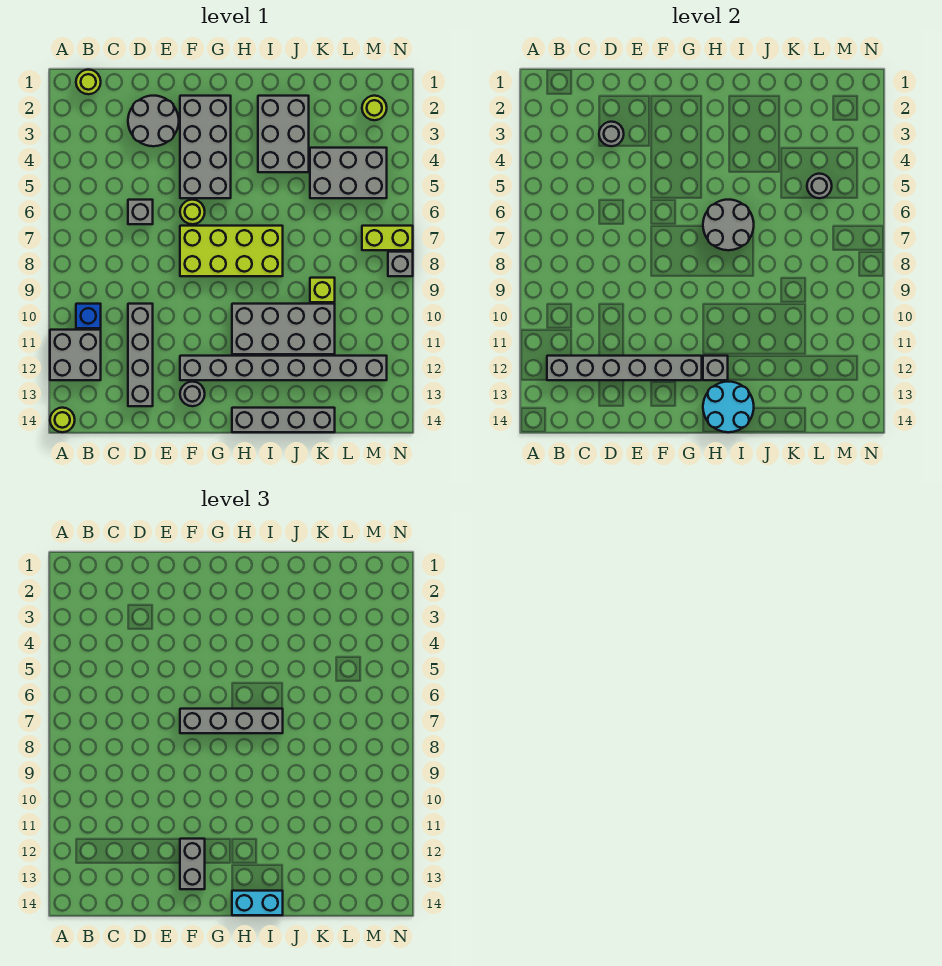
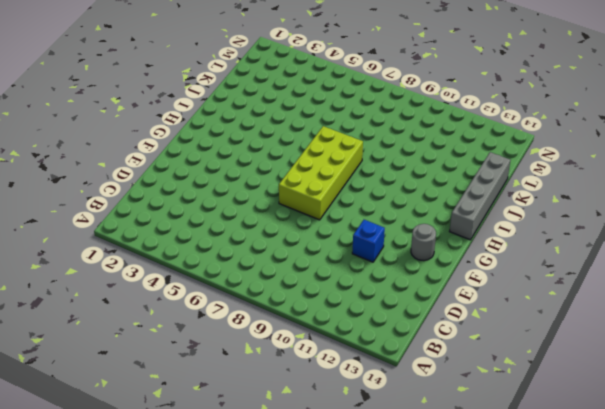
blue brick E11 level 1 -> blue brick B10 level 1
none -> grey brick A11:B12 level 1
none -> lime round brick A14 level 1
none -> lime round brick B1 level 1

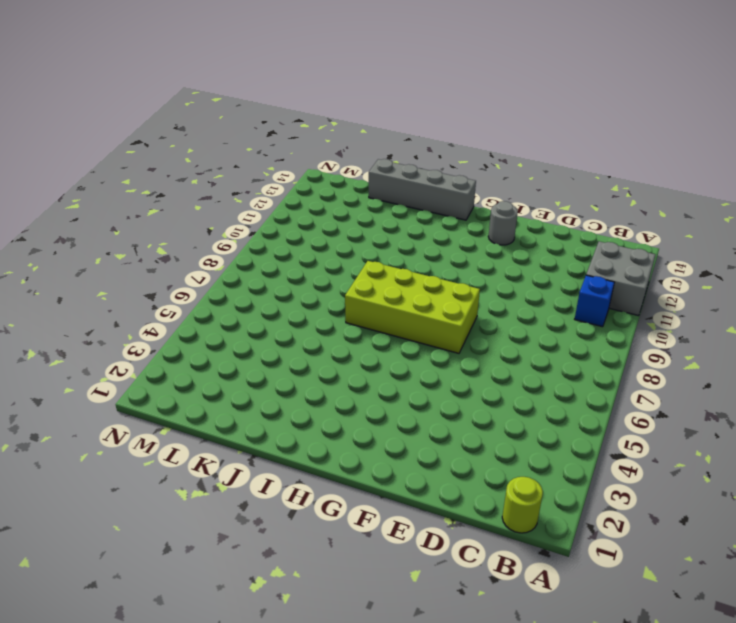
none -> lime round brick A14 level 1
none -> grey round brick D2:E3 level 1
none -> grey brick D6 level 1

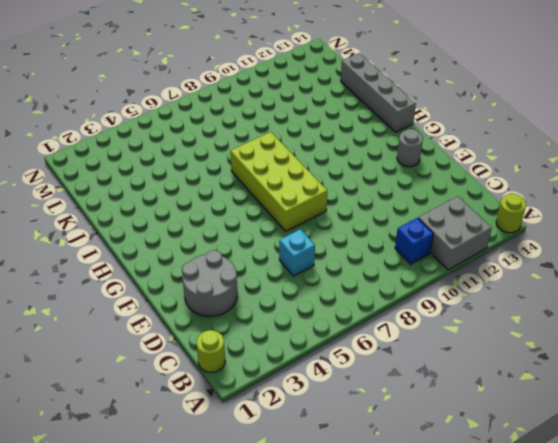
cyan brick D6 level 1 -> grey brick D6 level 1
none -> grey brick D10:D13 level 1
none -> grey brick F2:G5 level 1
none -> lime round brick F6 level 1

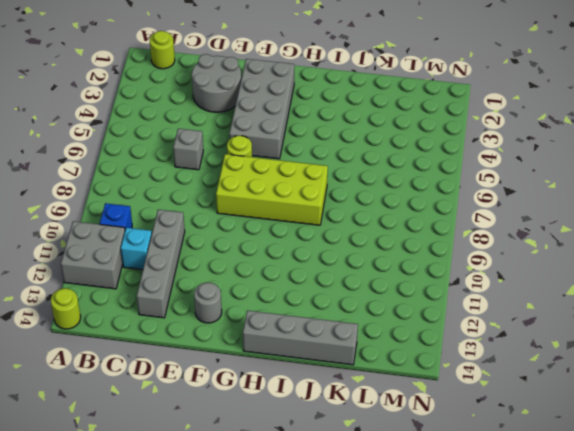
cyan brick C11 level 1 -> none
none -> grey brick F12:M12 level 1
none -> grey brick H10:K11 level 1
none -> grey brick I2:J4 level 1

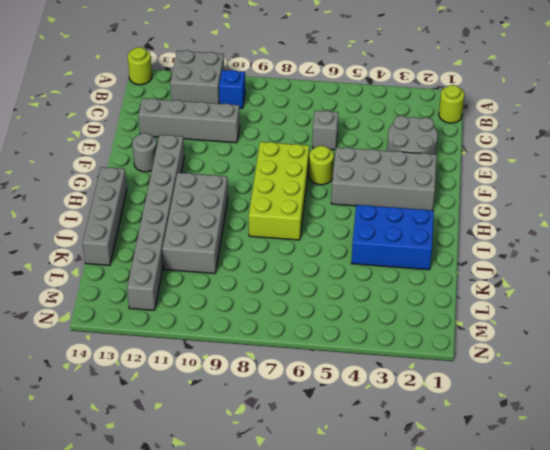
blue brick I2:J4 level 1 -> grey brick I2:J4 level 1
none -> grey brick K4:M5 level 1
none -> lime brick K9 level 1
none -> lime round brick M2 level 1

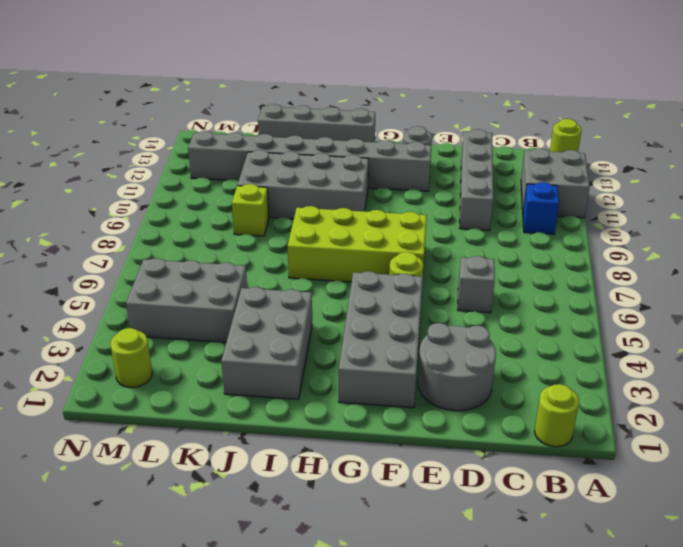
none -> lime brick M7:N7 level 1
none -> grey brick N8 level 1
none -> grey brick B12:G12 level 2

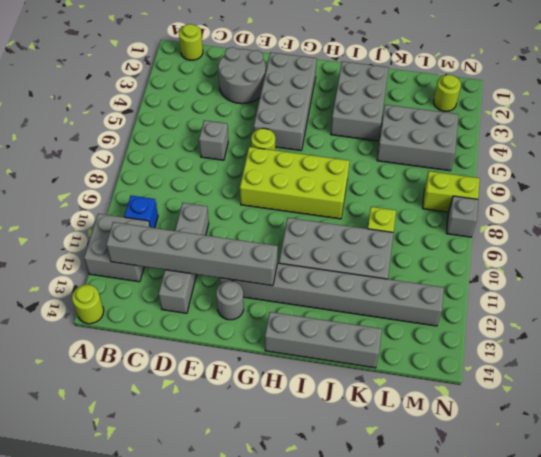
none -> grey round brick D3 level 2
none -> grey round brick H6:I7 level 2
none -> grey brick H12 level 2

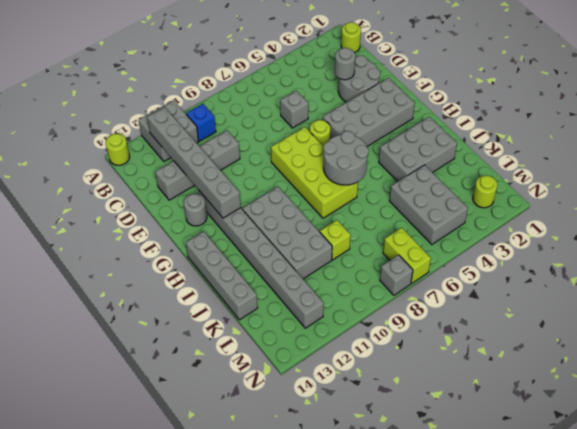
none -> grey brick H12 level 2
none -> cyan round brick H13:I14 level 2
none -> grey round brick L5 level 2

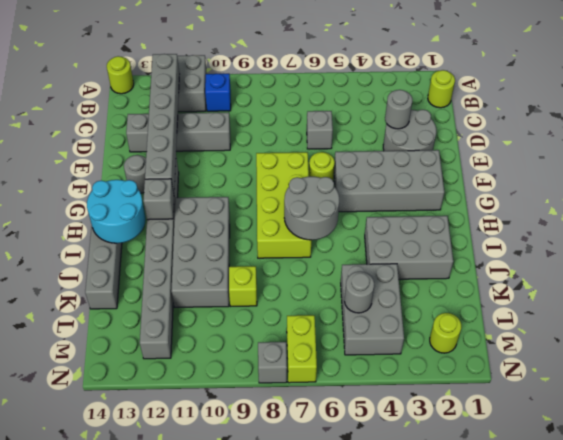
none -> grey brick F7:I7 level 3
none -> grey brick F12:F13 level 3
none -> cyan brick H14:I14 level 3

